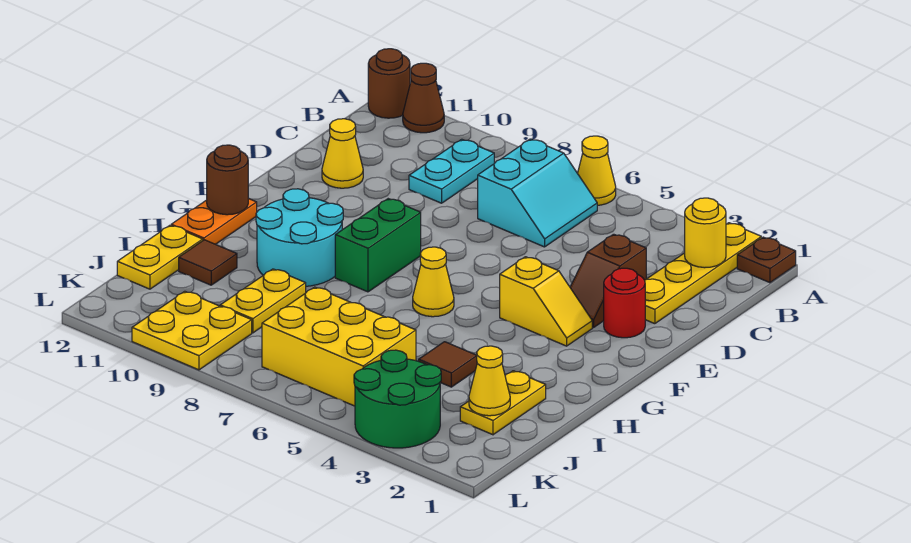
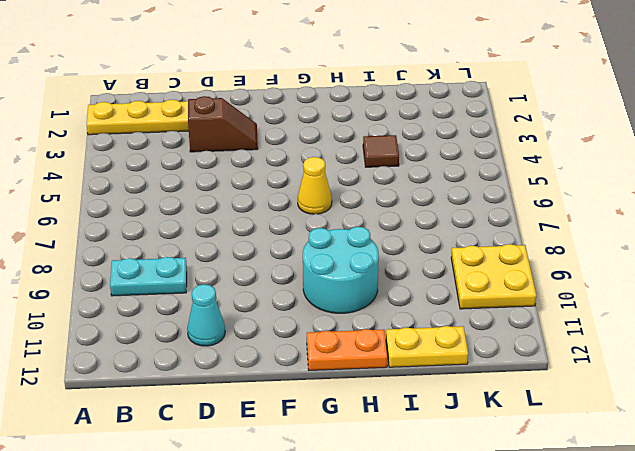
cyan cone D11 level 1 -> yellow cone D11 level 1
none -> brown plate A1 level 1
none -> yellow cone A6 level 1
none -> brown cone A11 level 1

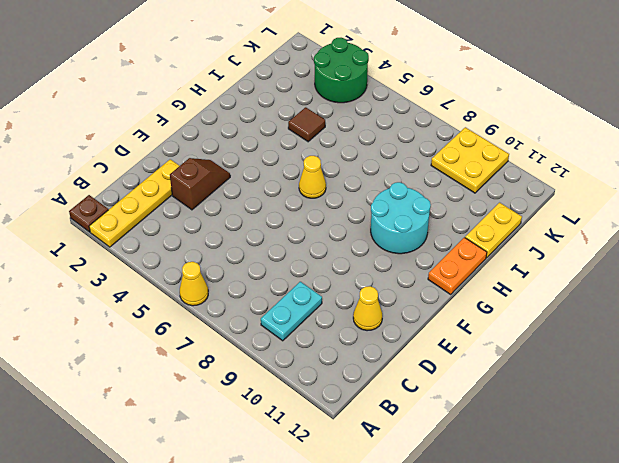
none -> brown cone A11 level 1
none -> brown round brick A12 level 1
none -> cyan slope B6:C7 level 1 top 7

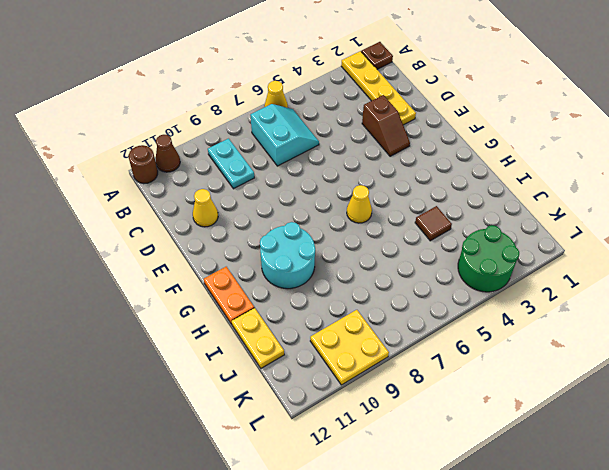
none -> red round brick E2 level 1
none -> yellow slope F3:F4 level 1 top 4
none -> green brick F8:G8 level 1

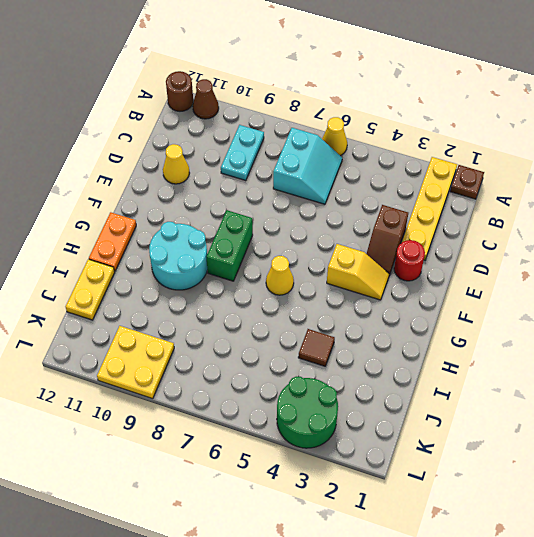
none -> yellow plate I2:J2 level 1
none -> yellow plate I9:J9 level 1
none -> brown tile I11 level 1

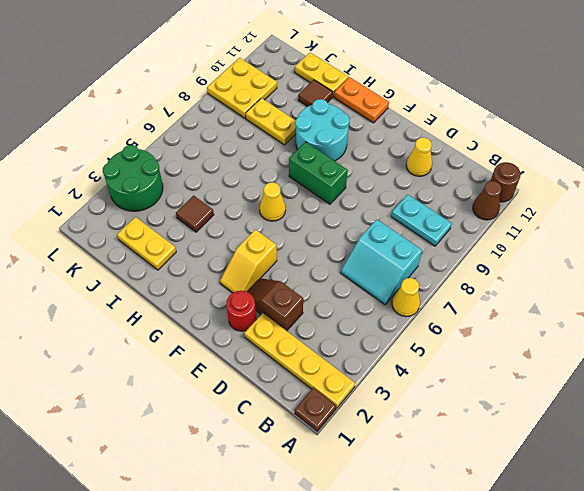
none -> yellow brick J5:K7 level 1
none -> yellow round brick B2 level 2
none -> brown round brick G12 level 2

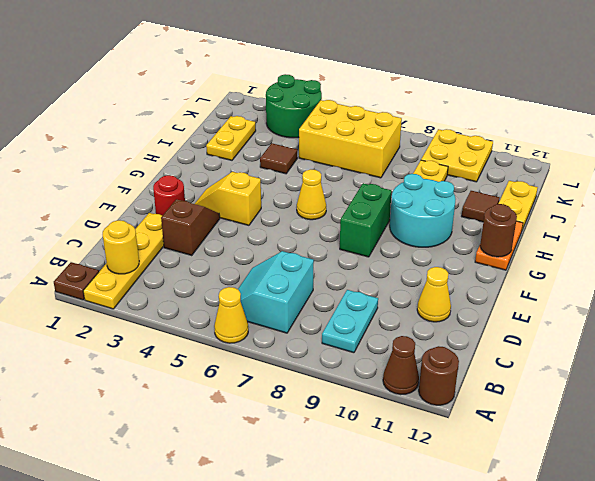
none -> yellow cone J2 level 2

